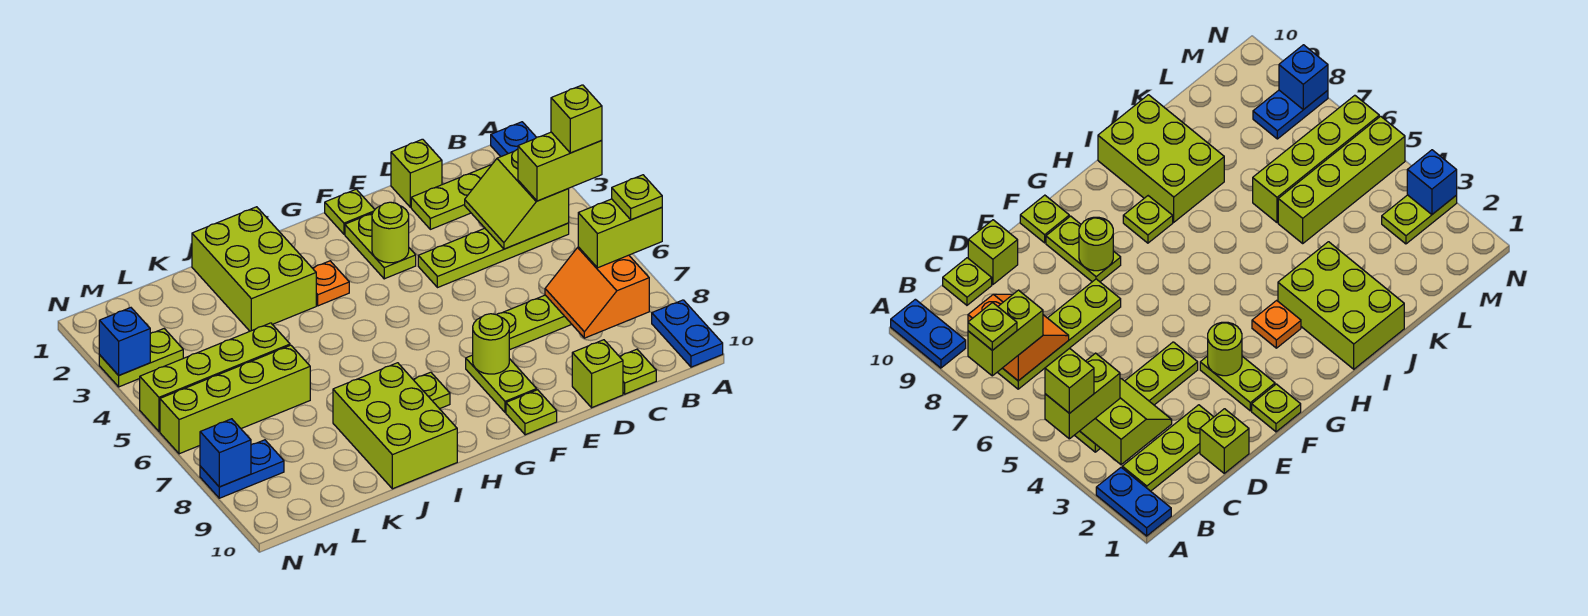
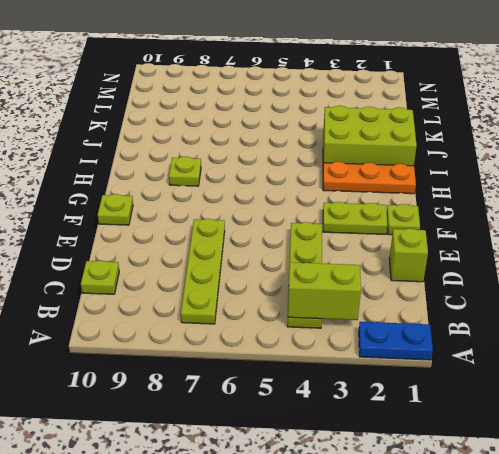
orange plate H1:H3 level 1 -> orange plate H3 level 1
none -> blue plate A9:A10 level 1
none -> lime plate B2:D2 level 1
none -> lime brick D10 level 1
none -> lime plate F8:F9 level 1

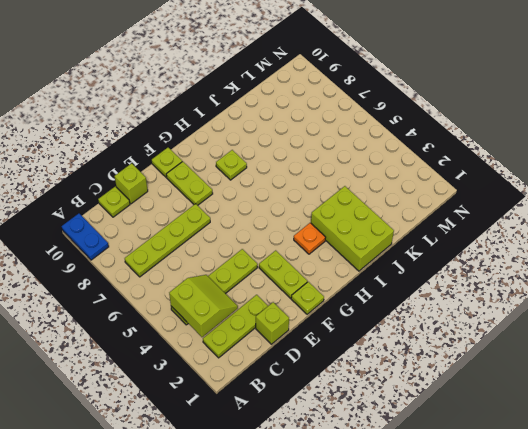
none -> blue plate A1:A2 level 1
none -> lime brick I8:J10 level 1
none -> lime brick K5:N5 level 1
none -> lime brick K6:N6 level 1

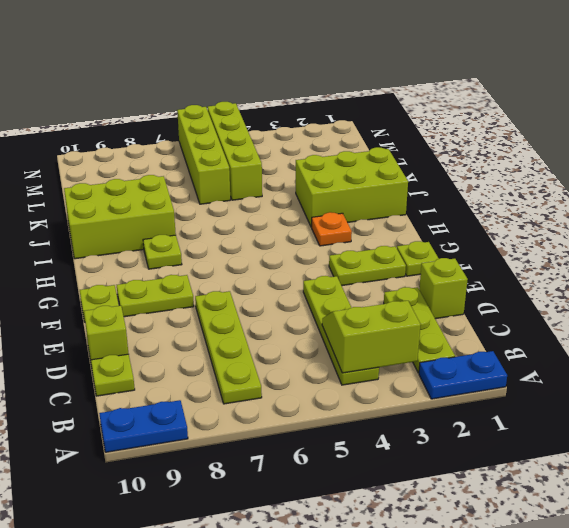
none -> lime plate M3:N3 level 1
none -> blue plate M8:N8 level 1
none -> orange slope B7:C8 level 2 top B
none -> lime round brick F3 level 2

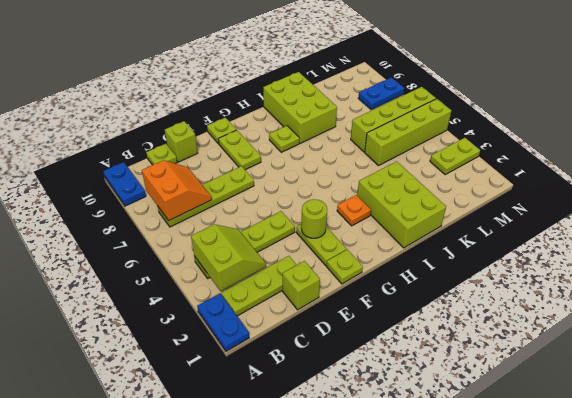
none -> lime round brick F8 level 2
none -> blue brick N3 level 2
none -> blue brick N8 level 2
none -> lime brick A4:B4 level 3

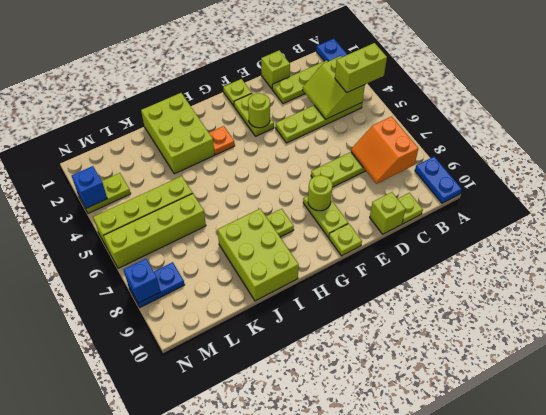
none -> lime brick A7:B7 level 3
none -> lime brick A4 level 4
none -> lime plate A7 level 4

